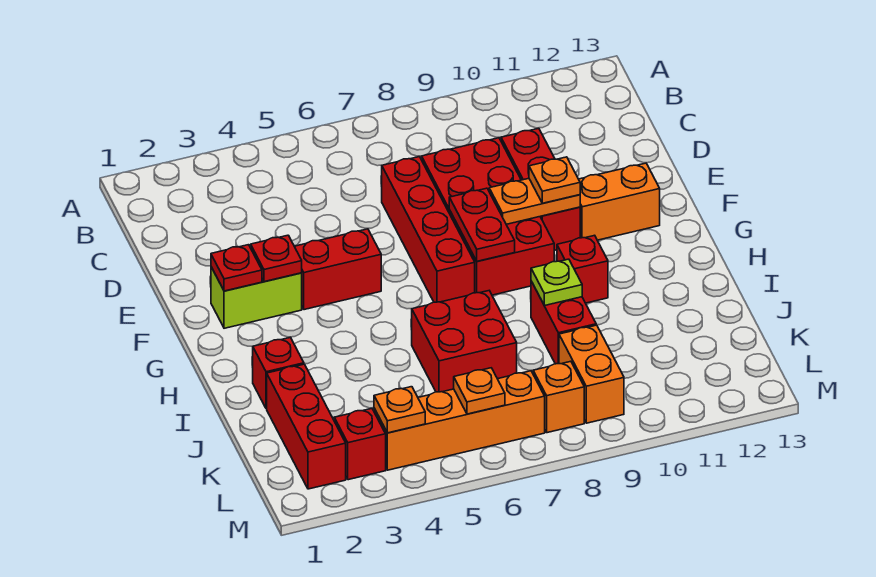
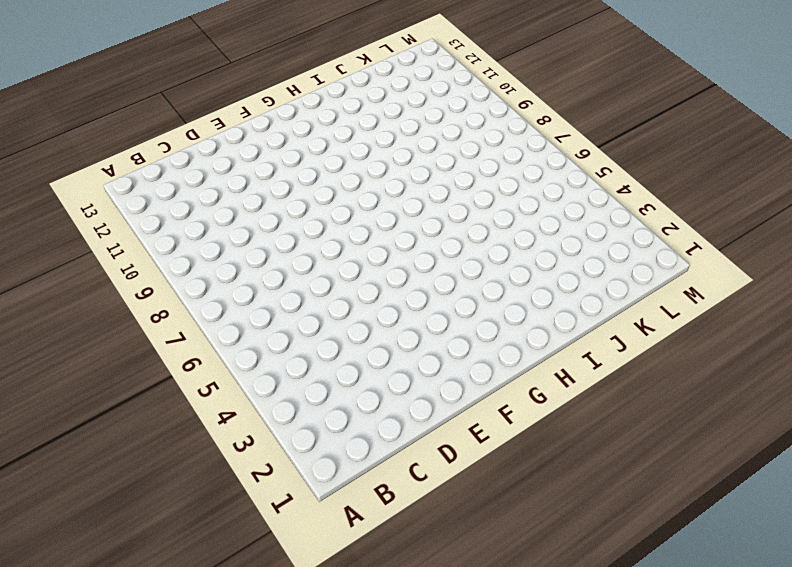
none -> red brick D7:G7 level 1
none -> red brick D8:G9 level 1
none -> red brick D10:F10 level 1

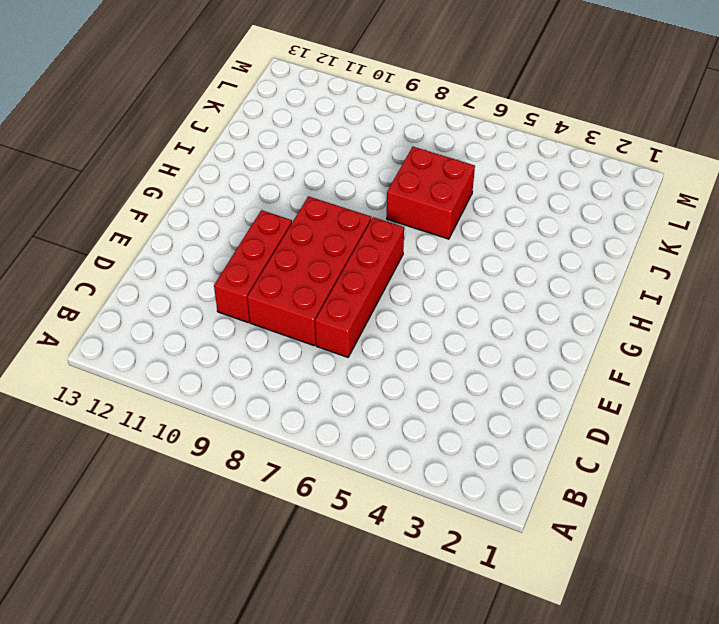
none -> lime brick F2:F3 level 1
none -> red brick F4:F5 level 1
none -> orange brick F11:F12 level 1

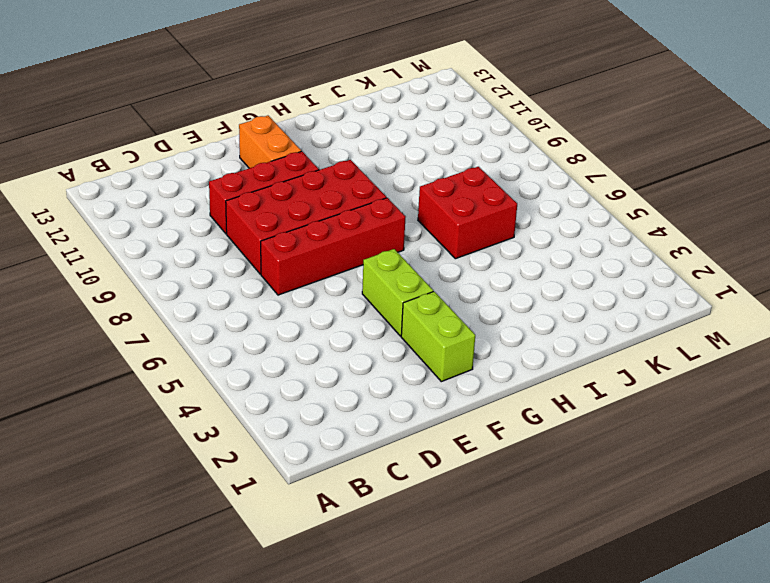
lime brick F4:F5 level 1 -> red brick F4:F5 level 1
none -> red brick H10 level 1
none -> red brick I2 level 1
none -> red brick I9:J9 level 1

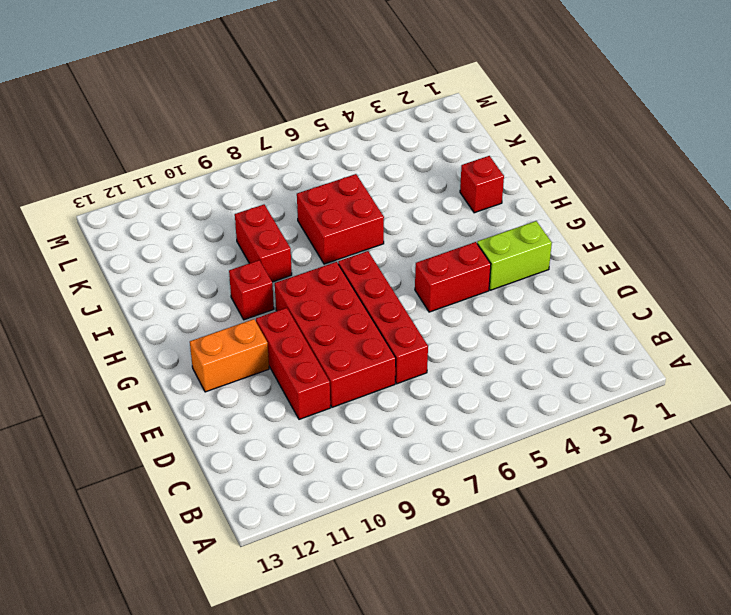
none -> red brick J2:L2 level 1
none -> orange brick K9:L9 level 1
none -> red brick L3 level 1

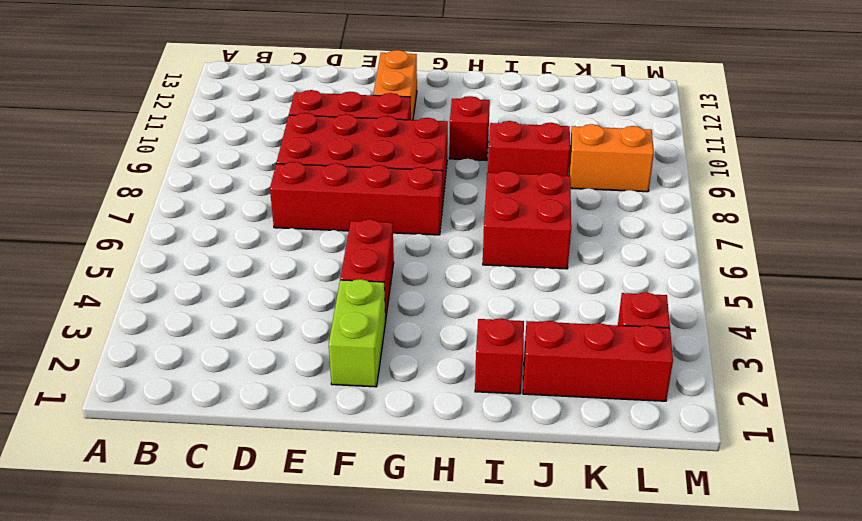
none -> orange brick L4:L7 level 1
none -> orange brick L8 level 1
none -> red plate F2 level 2

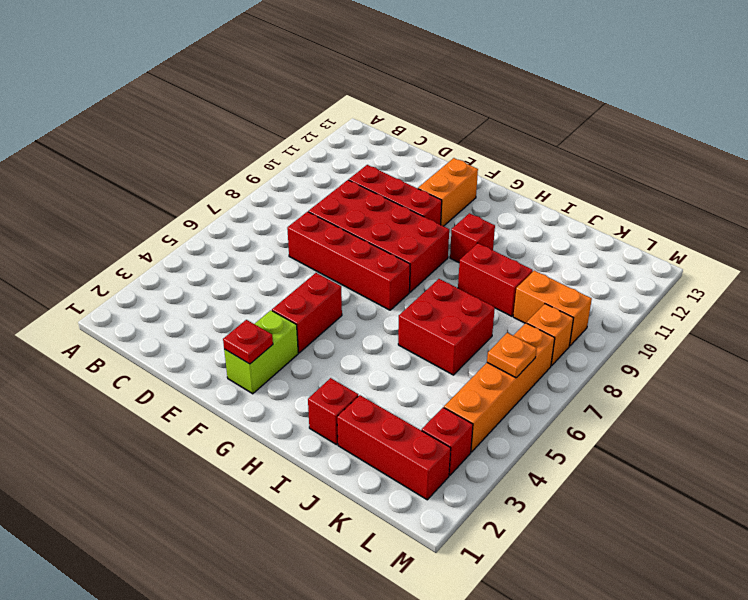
none -> red plate F3 level 2
none -> red plate F8:G8 level 2
none -> orange plate F9:F10 level 2

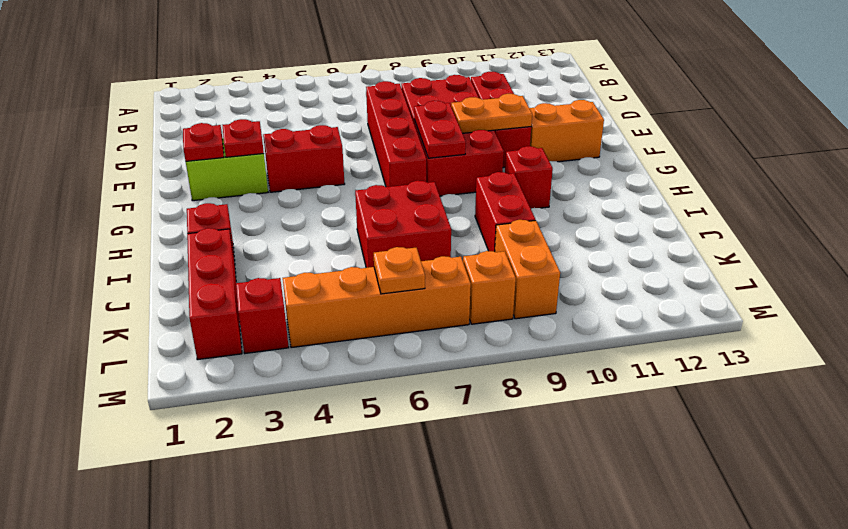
none -> lime plate I9 level 2
none -> orange plate L4 level 2
none -> orange plate F10 level 3

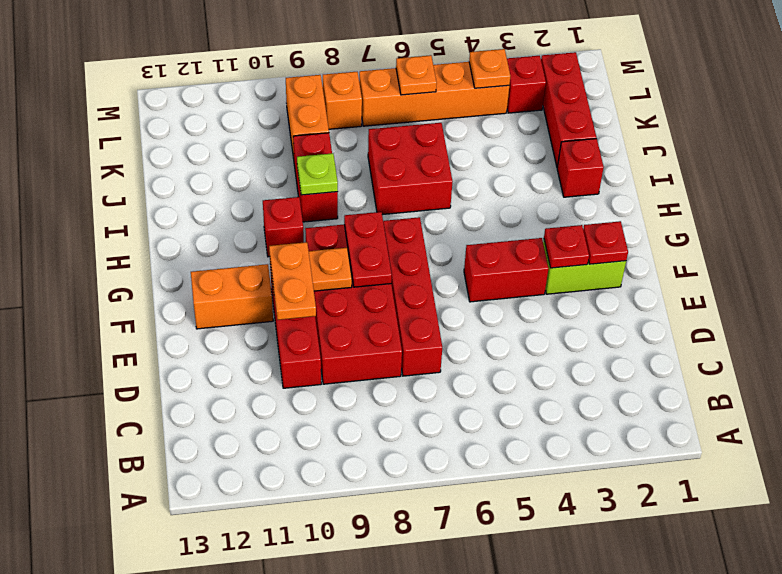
orange plate E10:F10 level 3 -> orange plate F10 level 3

